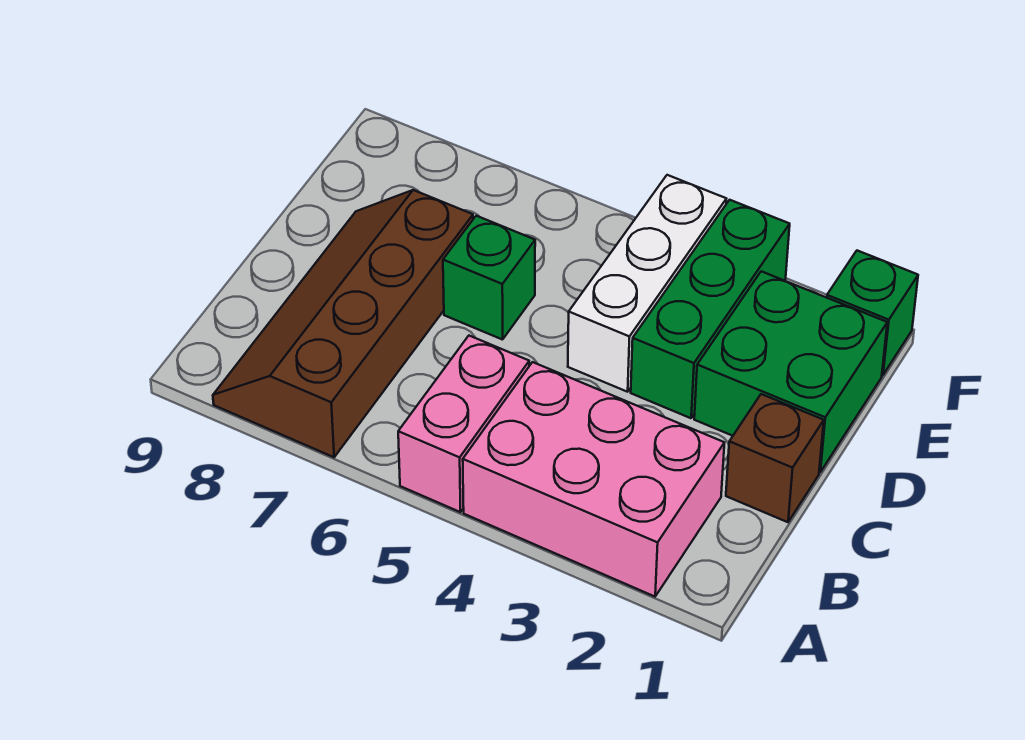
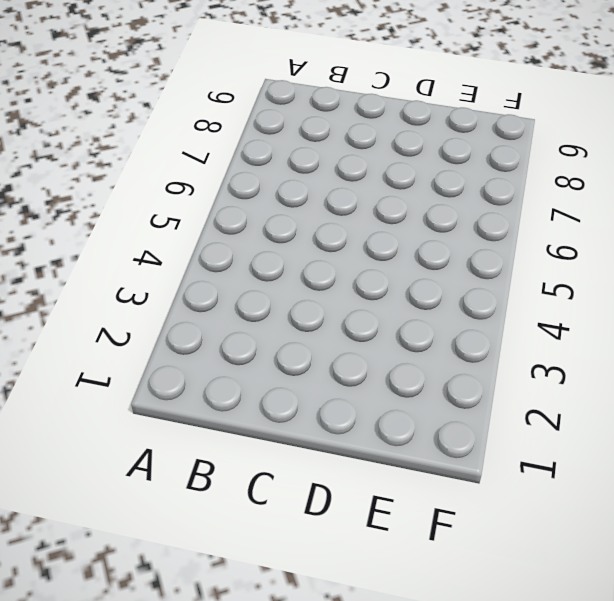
none -> pink brick A2:B4 level 1
none -> pink brick A5:B5 level 1

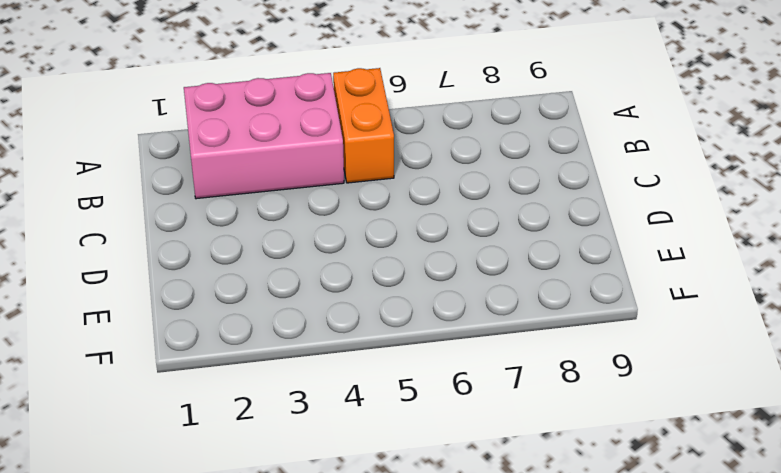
orange brick A5:B5 level 1 -> pink brick A5:B5 level 1
none -> brown slope A7:D8 level 1 top 7
none -> brown brick C1 level 1

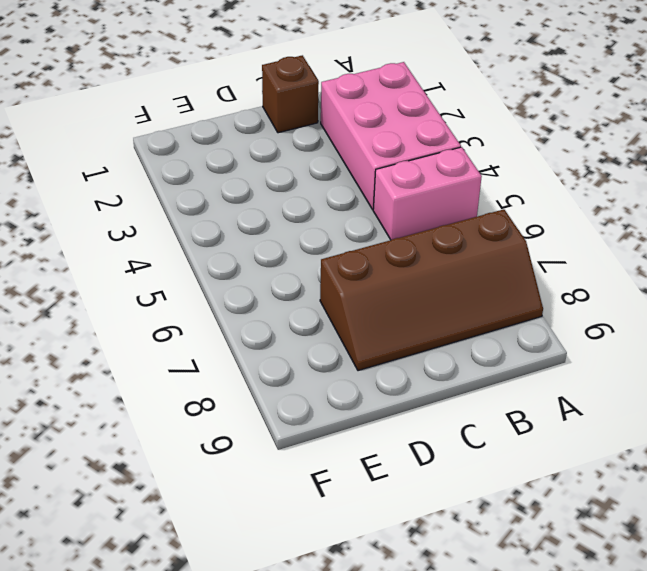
none -> green brick D1:E2 level 1
none -> green brick D3:F3 level 1

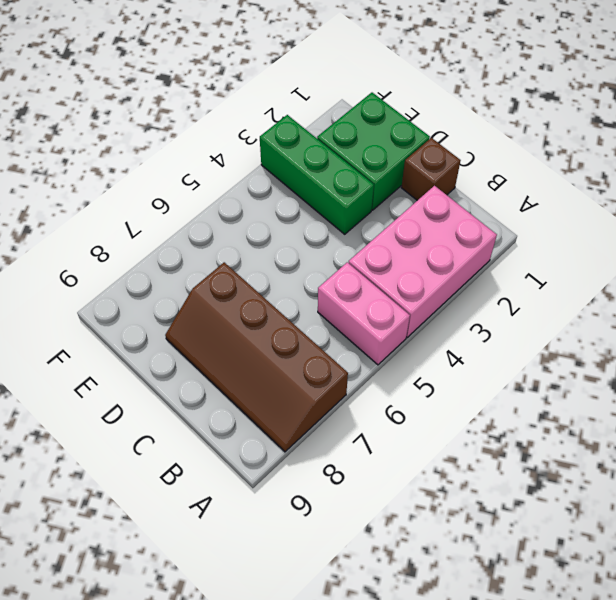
none -> white brick D4:F4 level 1
none -> green brick D6 level 1

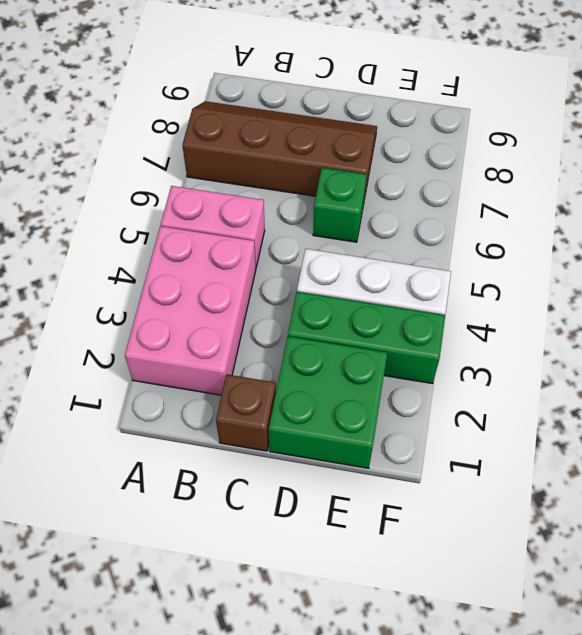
none -> green brick F1 level 1

